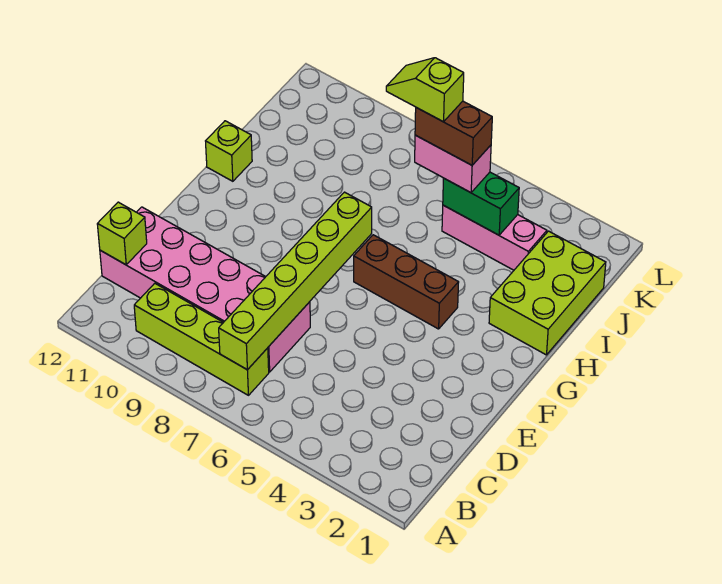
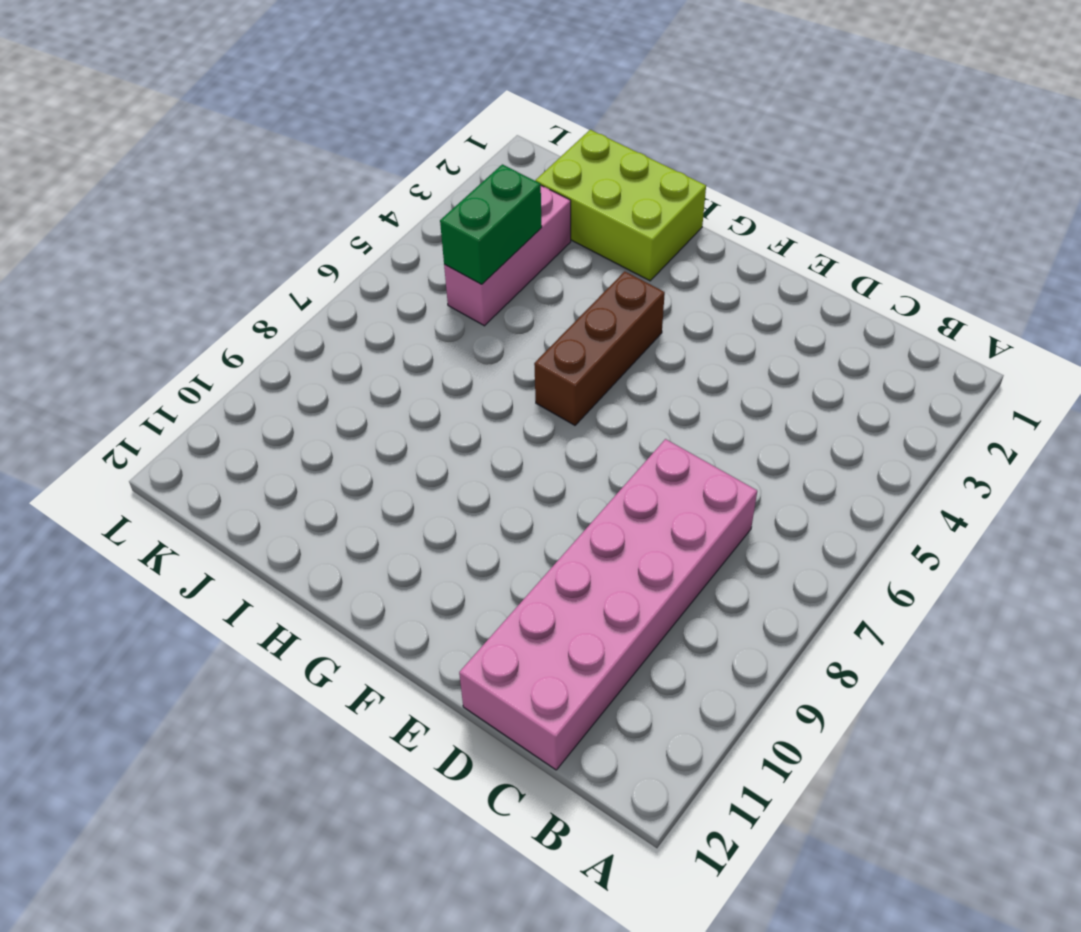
none -> lime brick B7:B10 level 1
none -> lime brick H12 level 1
none -> lime brick B7:G7 level 2

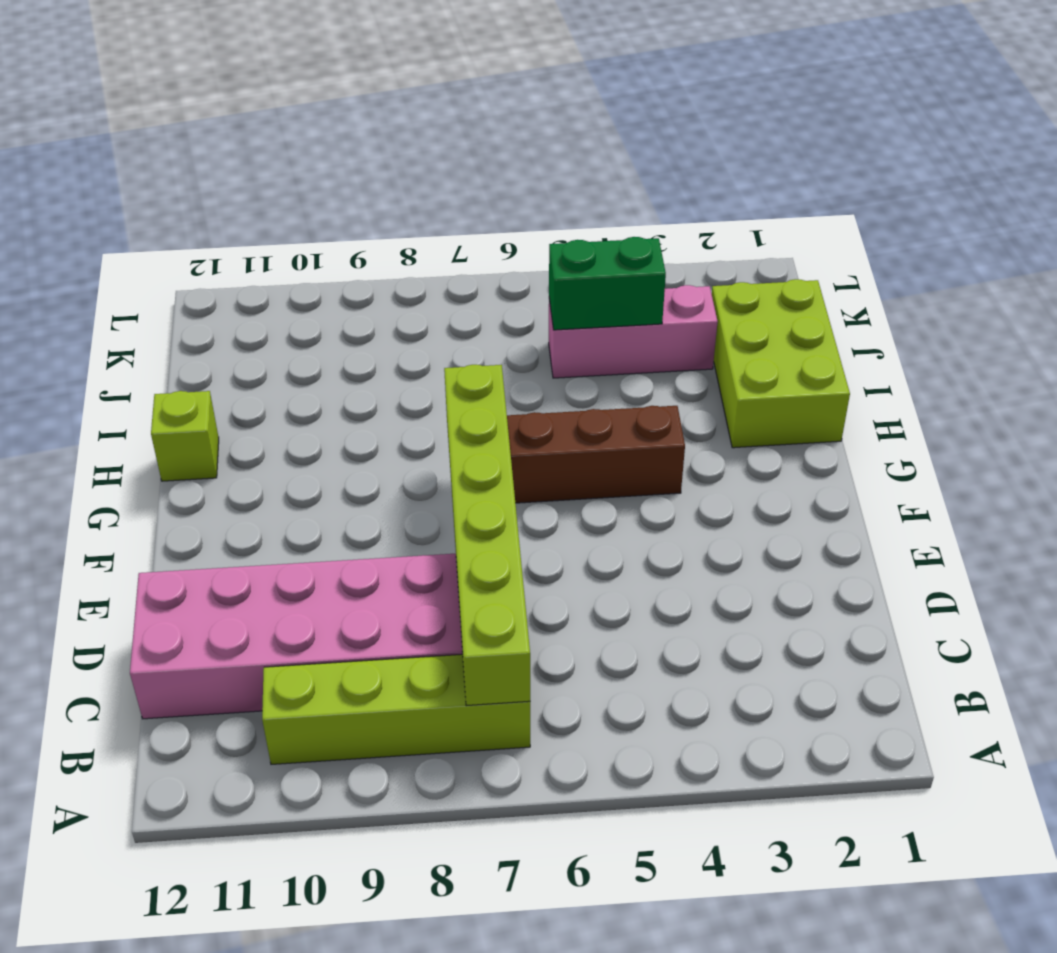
none -> lime brick C12 level 2
none -> pink brick J5:J6 level 3
none -> brown brick J5:J6 level 4

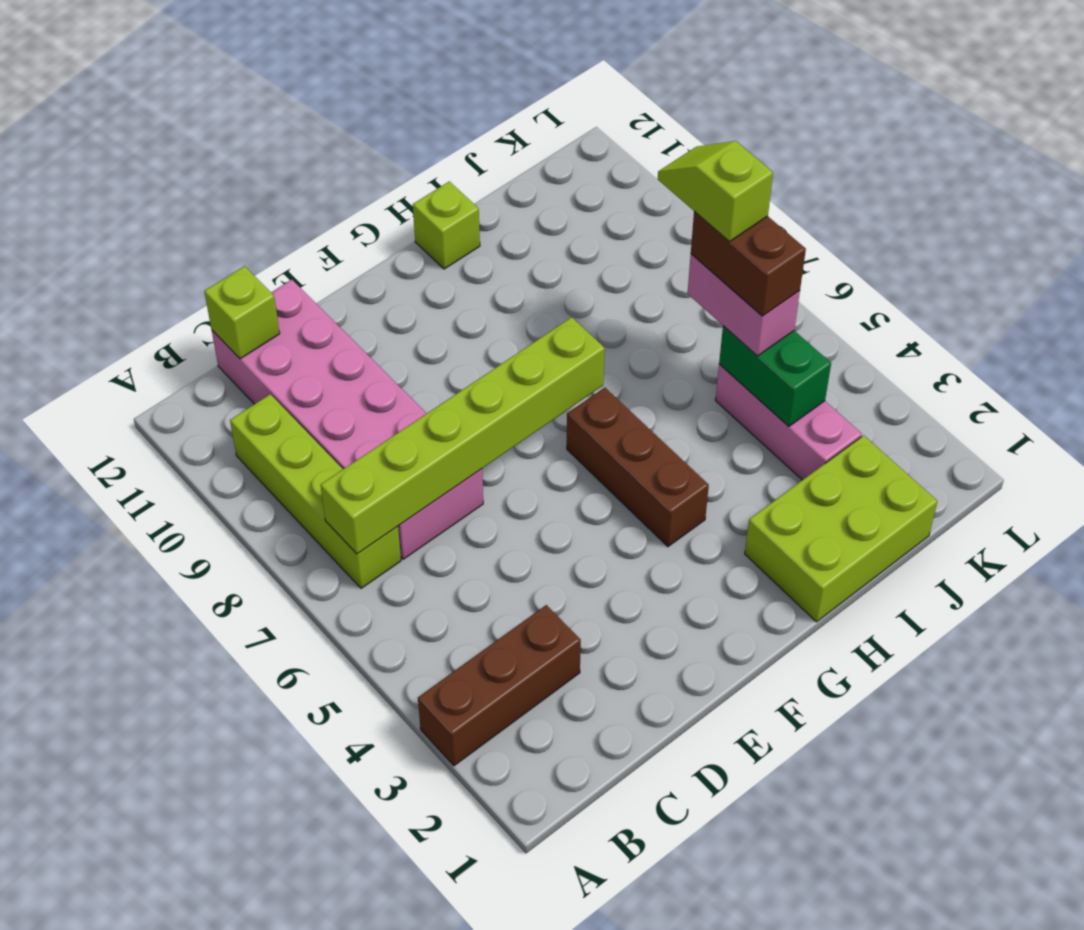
brown brick A3:C3 level 1 -> none

